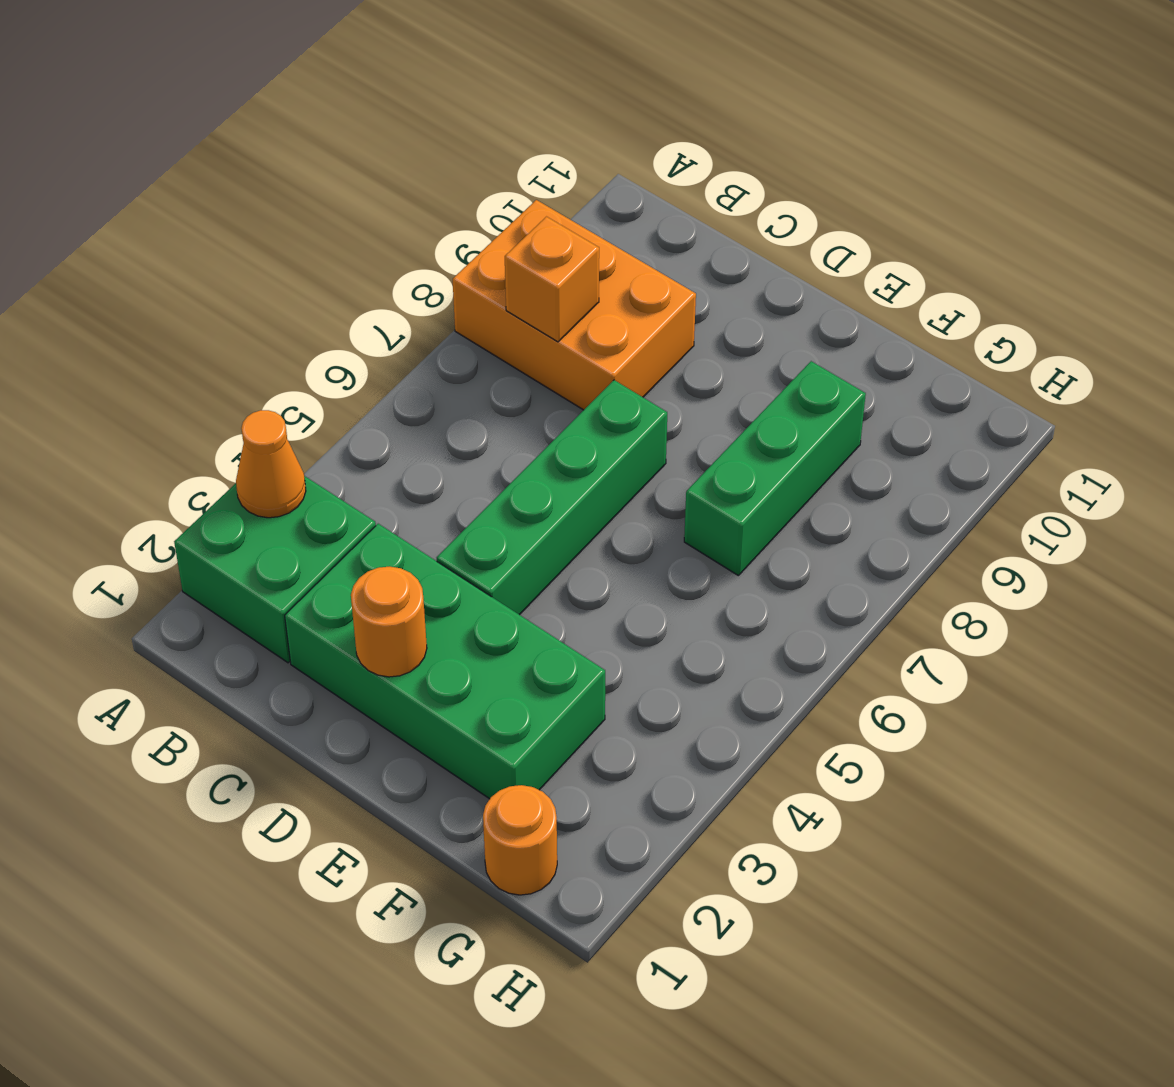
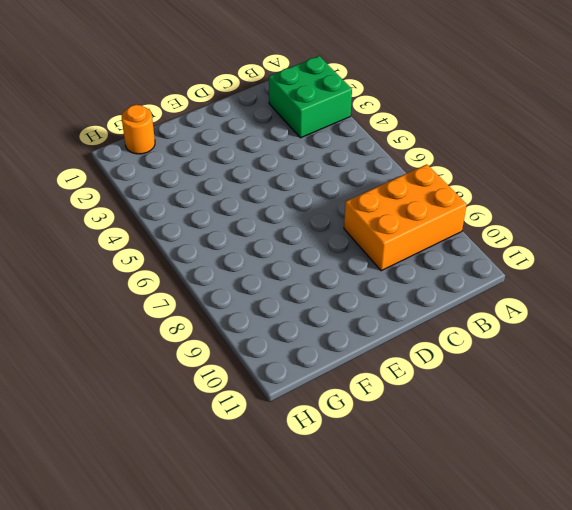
none -> green brick C2:F3 level 1
none -> green brick D4:D7 level 1

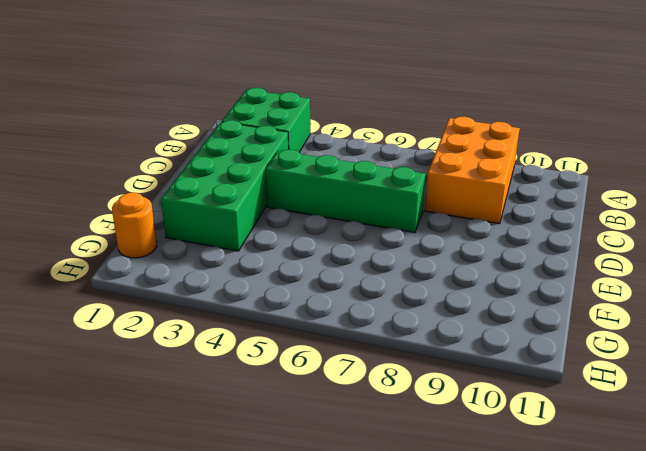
none -> green brick F7:F9 level 1
none -> orange cone A3 level 2

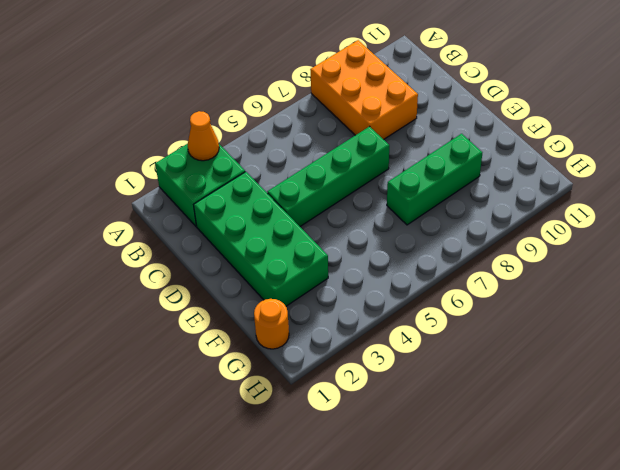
none -> orange brick B8 level 2
none -> orange round brick D2 level 2

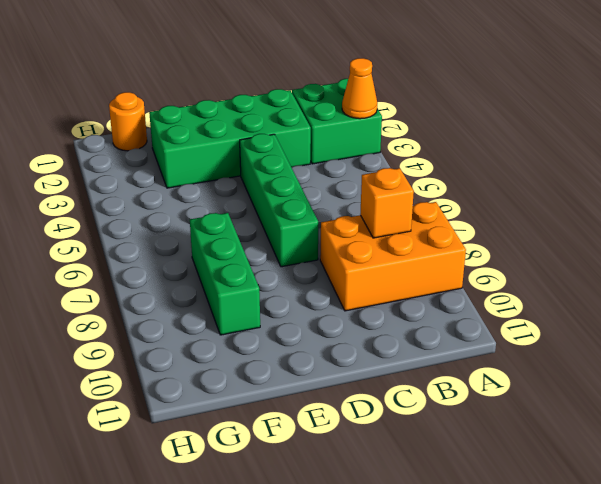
none -> orange round brick D2 level 2

